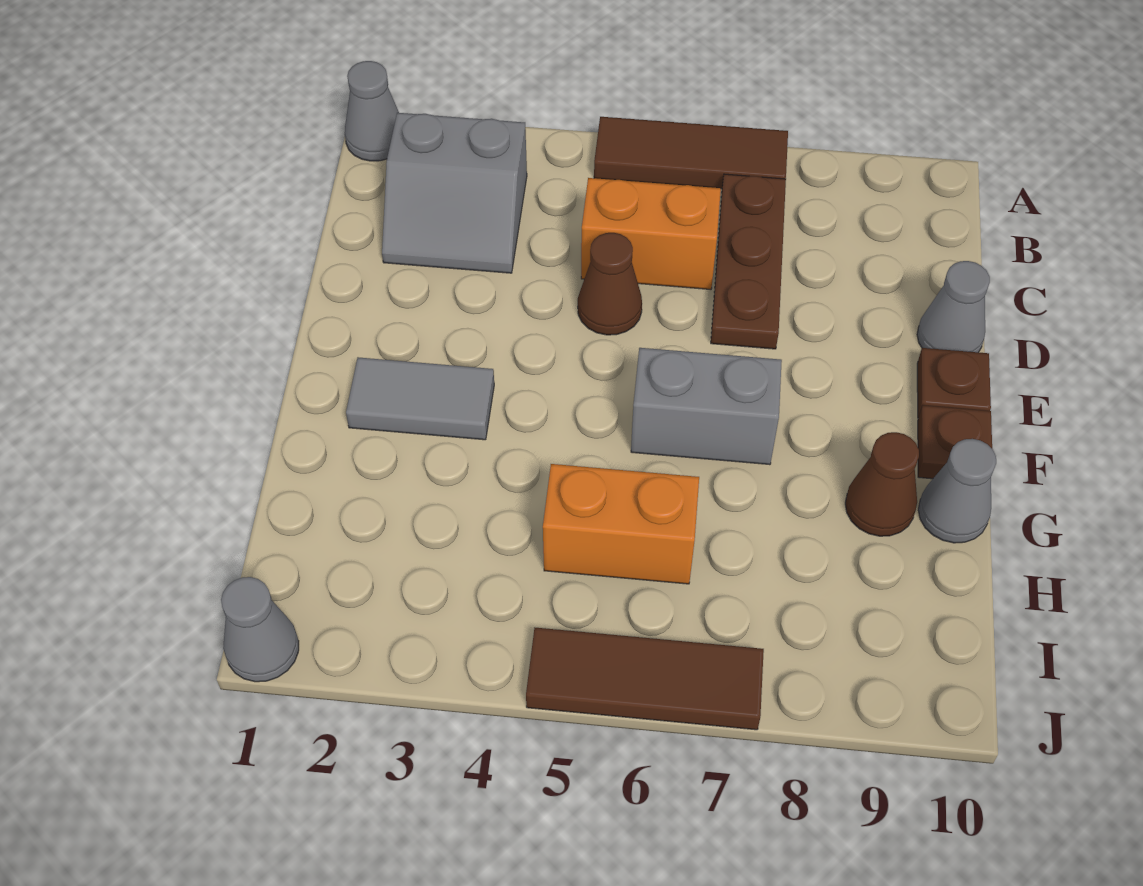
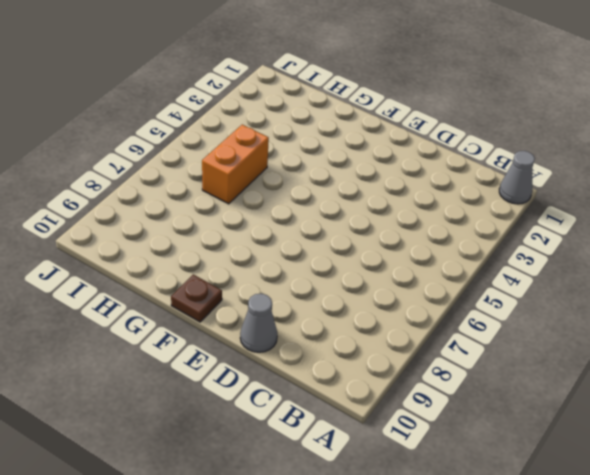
none -> brown tile A5:A7 level 1
none -> grey slope B2:C3 level 1 top B
none -> brown plate B7:D7 level 1

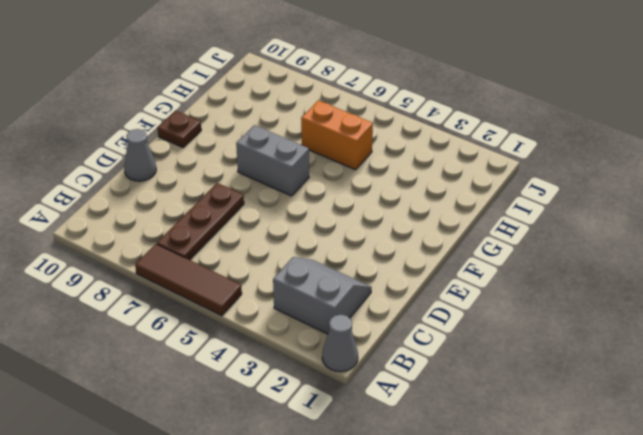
none -> orange brick C5:C6 level 1
none -> brown cone D5 level 1
none -> brown plate E10 level 1

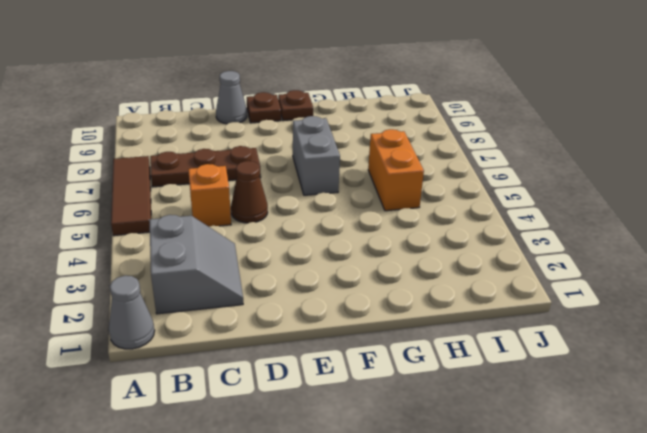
orange brick C5 level 1 -> orange brick C5:C6 level 1
none -> grey tile F2:F3 level 1
none -> brown cone G9 level 1
none -> grey cone G10 level 1

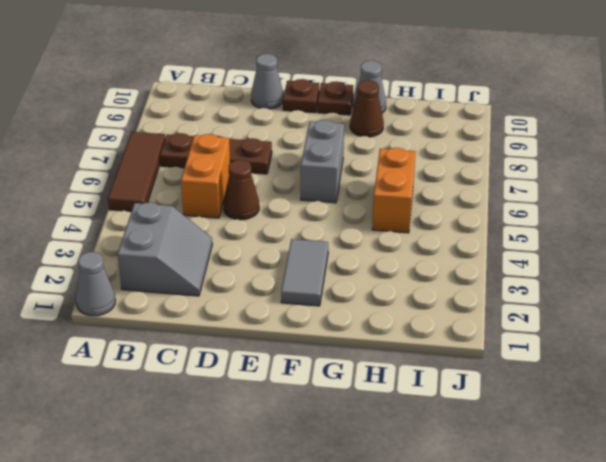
none -> grey cone J1 level 1
none -> brown tile J5:J7 level 1

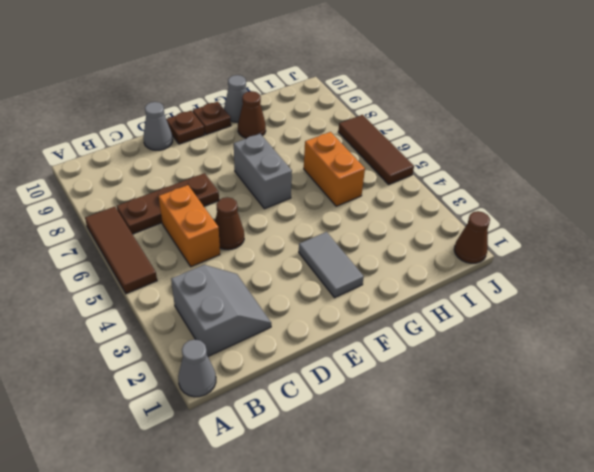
brown cone J1 level 1 -> grey cone J1 level 1

